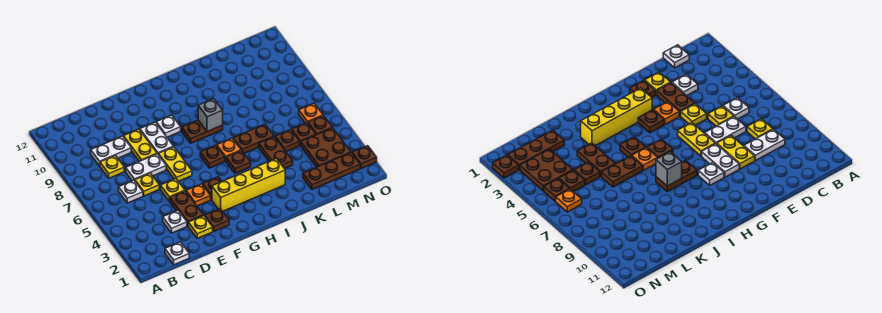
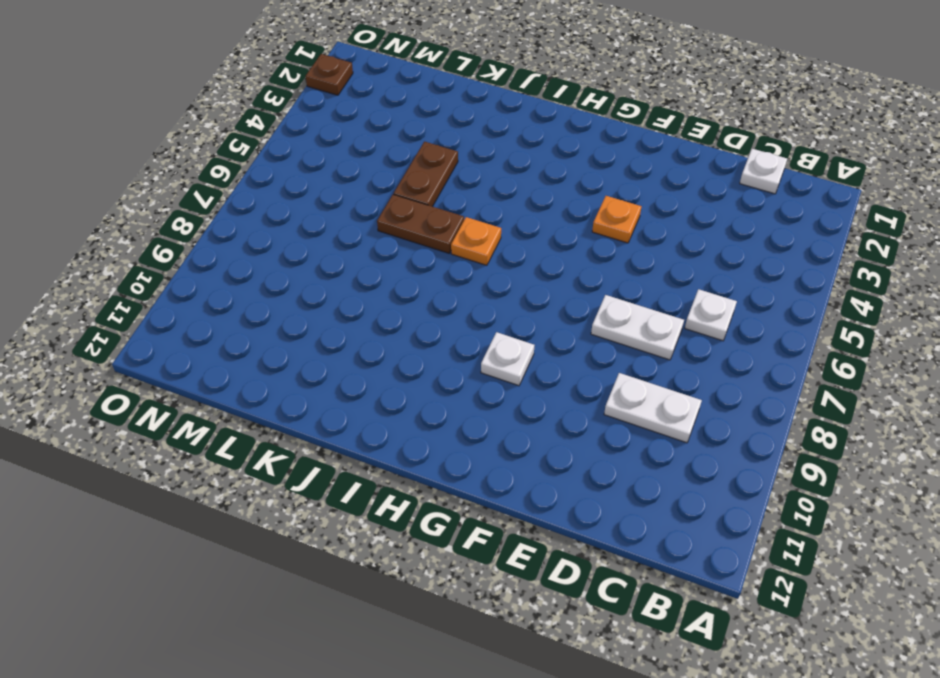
none -> yellow plate C8 level 1
none -> white plate D3 level 1
none -> yellow plate D6 level 1
none -> yellow plate E2 level 1

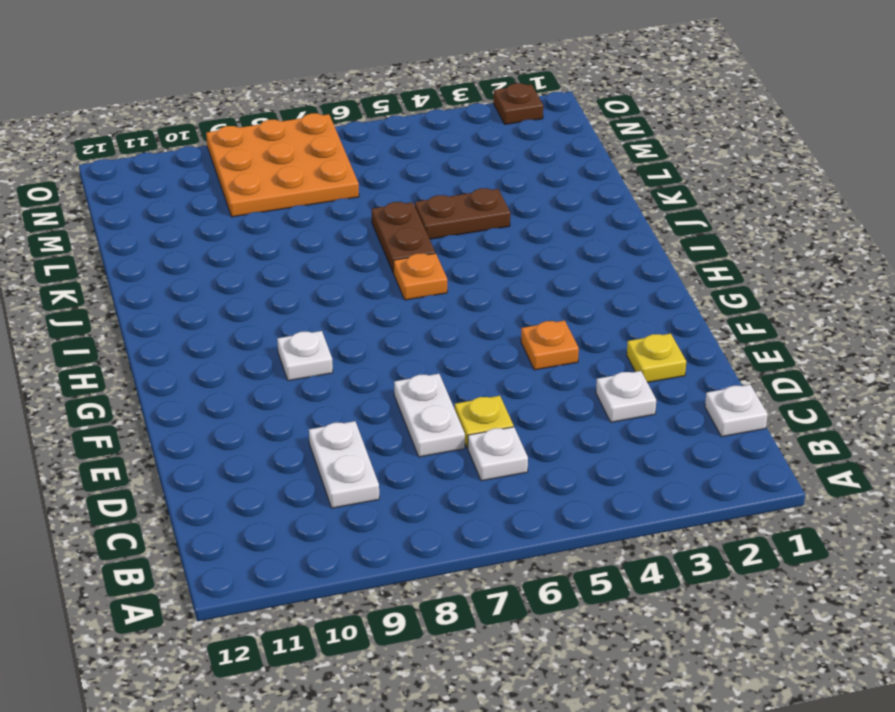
orange plate M7:O9 level 1 -> none
none -> yellow plate C8 level 1
none -> brown plate E3:E4 level 1
none -> yellow plate E5 level 1
none -> yellow plate E8:E9 level 1

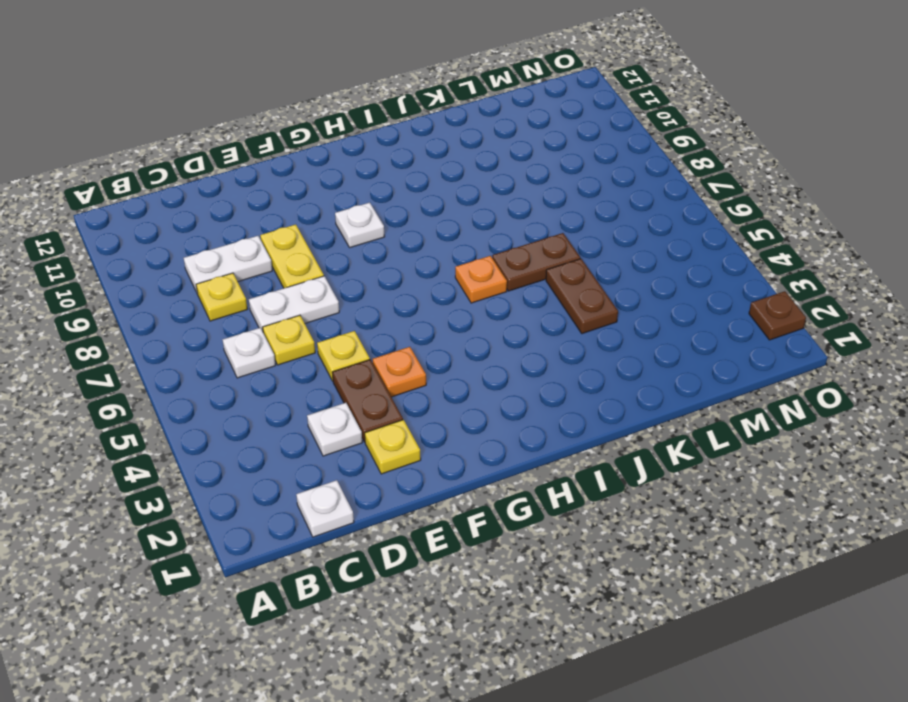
none -> brown plate F2 level 1
none -> yellow plate F6:F7 level 1
none -> white plate F8:F9 level 1
none -> yellow brick G3:J3 level 1

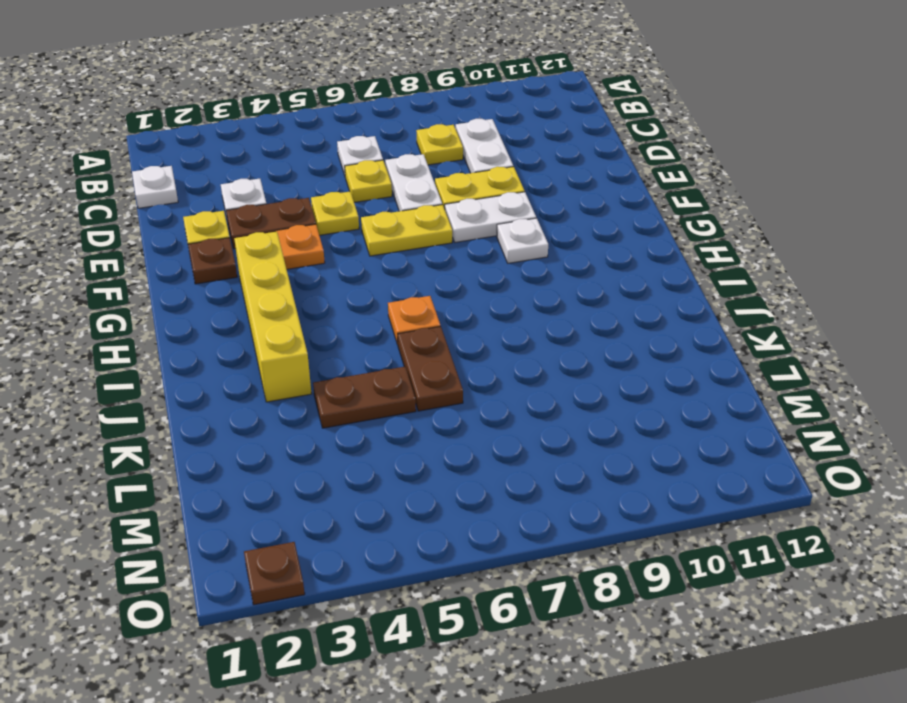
none -> brown plate G4 level 1
none -> brown plate H6 level 1
none -> brown plate H8:I8 level 1
none -> brown plate I5 level 1

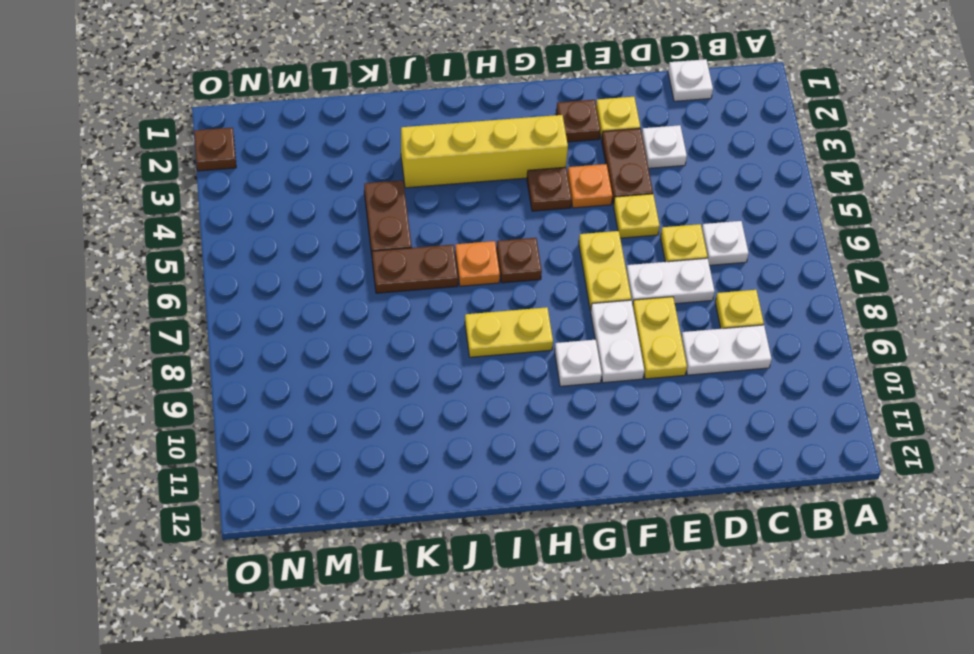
yellow plate H8:I8 level 1 -> brown plate H8:I8 level 1
none -> brown plate I5 level 1
none -> brown plate L2:N2 level 1
none -> brown plate L5 level 1
none -> brown plate M3:N4 level 1

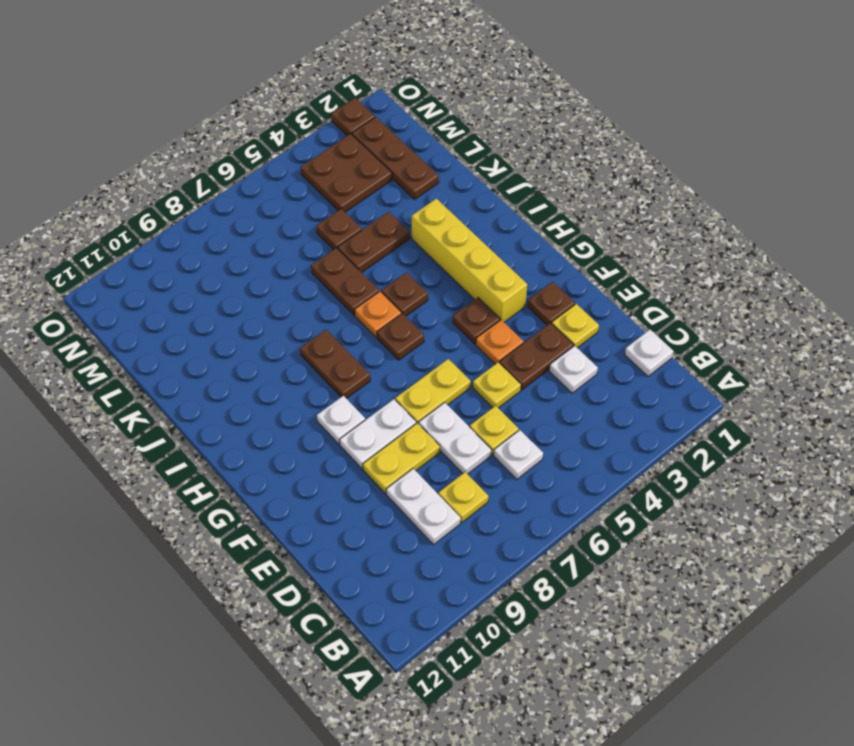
none -> brown plate M5 level 1
none -> brown plate N5 level 1
none -> orange plate N6 level 1
none -> grey brick I8 level 2

